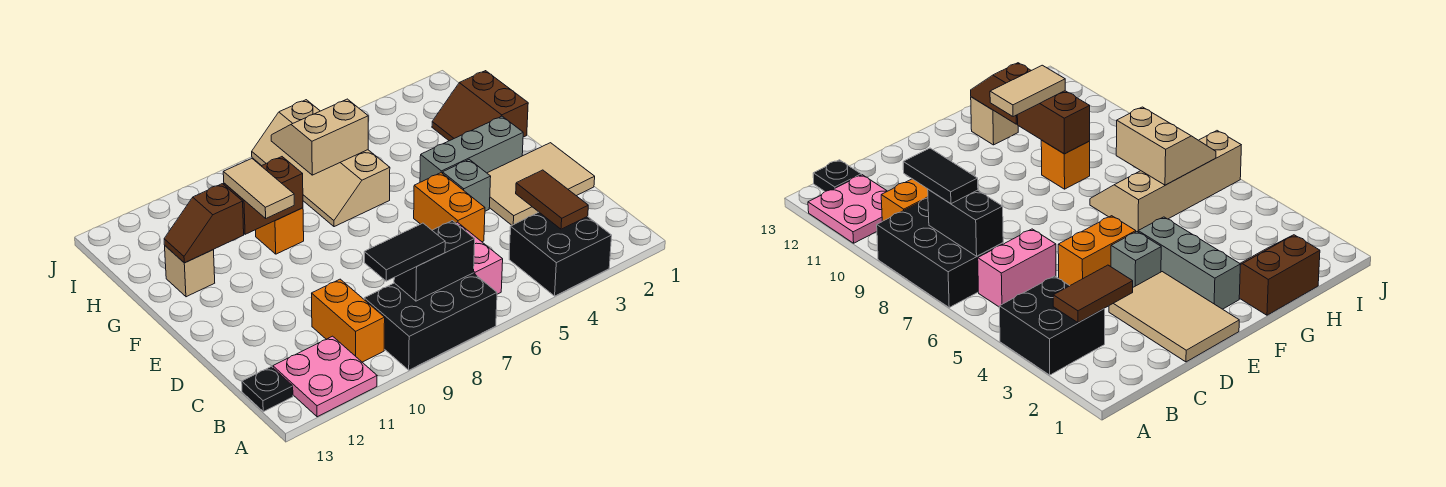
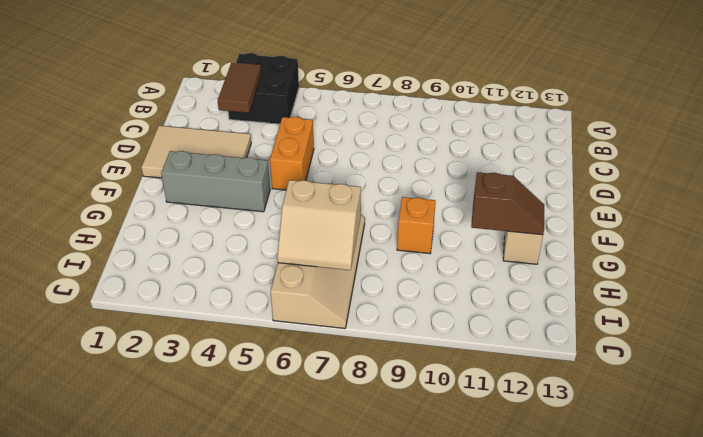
none -> black brick A7:B9 level 1
none -> pink plate A11:B12 level 1
none -> pink brick B6:C6 level 1

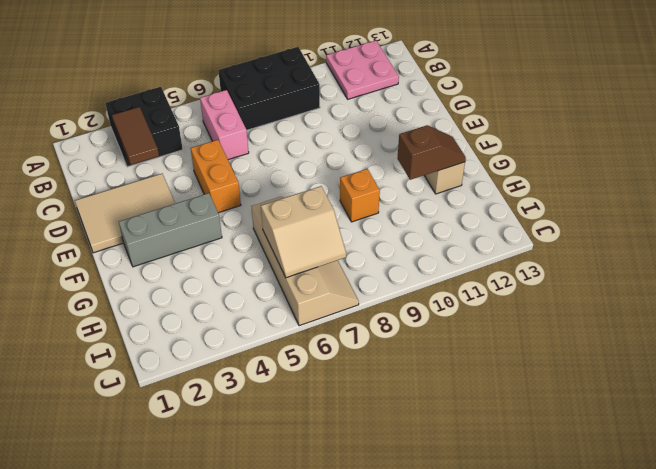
none -> orange brick B10:C10 level 1
none -> black plate B13 level 1
none -> grey brick E4 level 1

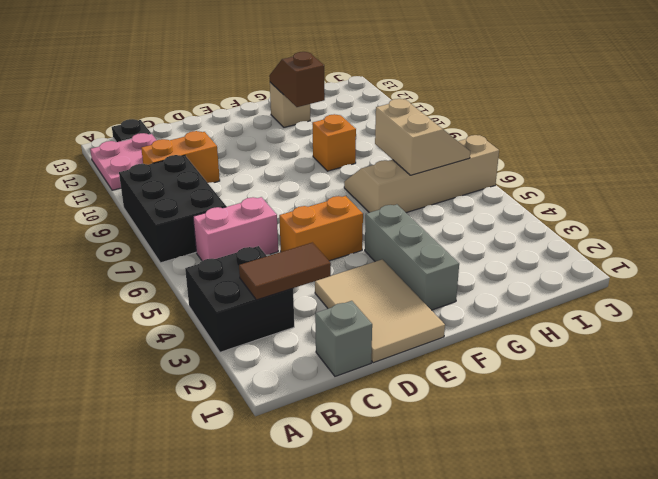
grey brick C1 level 1 -> grey brick E4 level 1
none -> brown slope G1:H2 level 1 top 1
none -> black brick B7:B8 level 2
none -> brown brick G9:G10 level 2

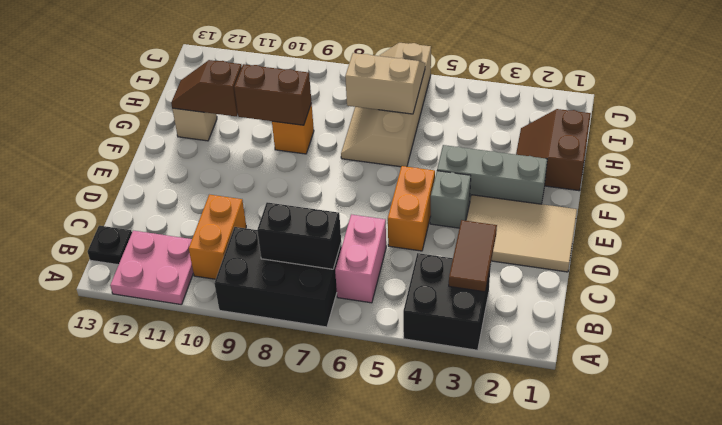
none -> black tile B8:B9 level 3
none -> tan tile F10:G10 level 3

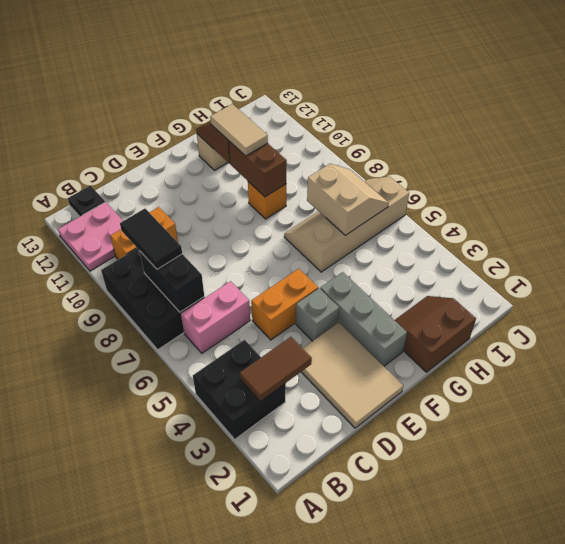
tan tile G10:G11 level 3 -> tan tile F10:G10 level 3

